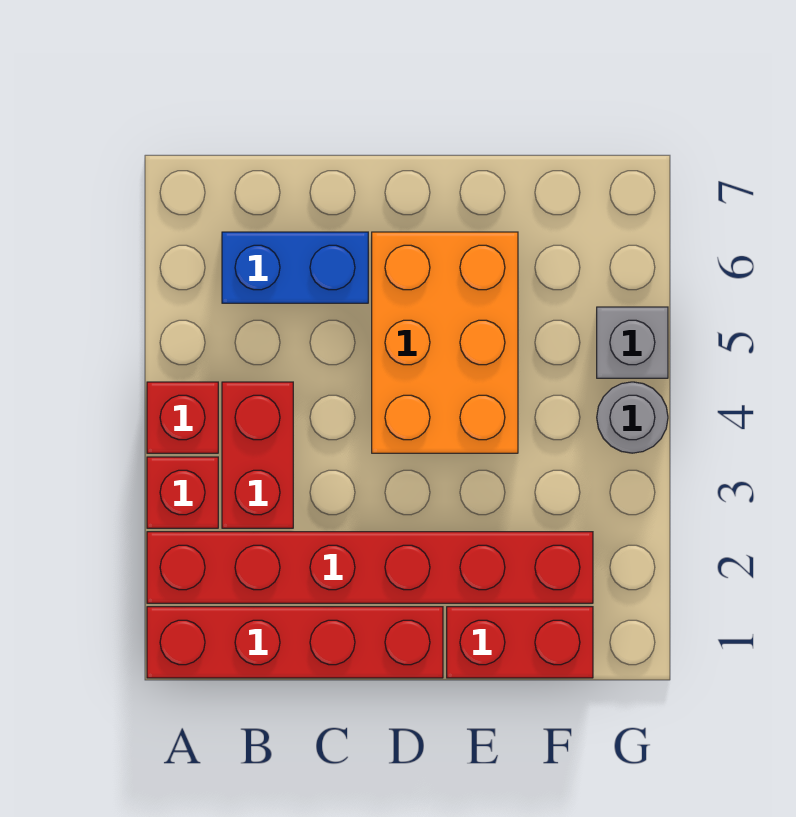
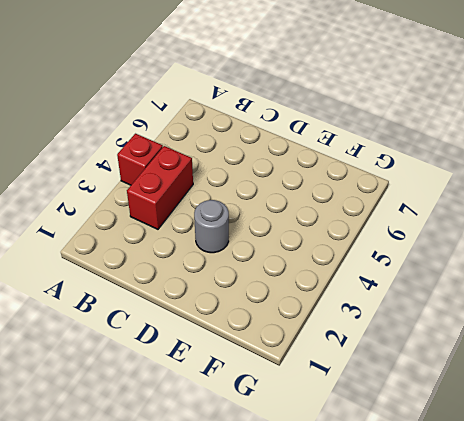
grey round brick D3 level 1 -> grey round brick G4 level 1
none -> red brick A1:D1 level 1
none -> red brick A2:F2 level 1

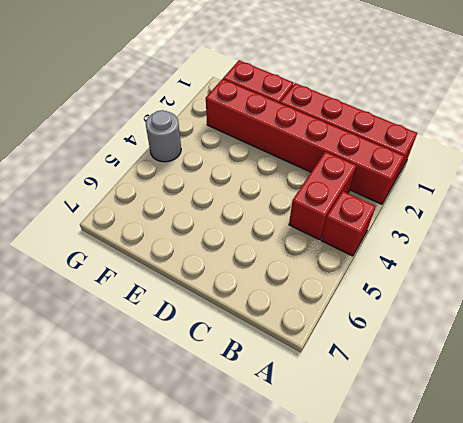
none -> red brick A3 level 1
none -> blue brick B6:C6 level 1

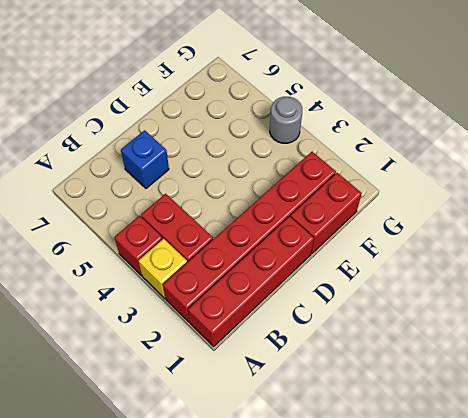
yellow brick A3 level 1 -> red brick A3 level 1
blue brick C6 level 1 -> blue brick B6:C6 level 1
none -> orange brick D4:E6 level 1
none -> grey brick G5 level 1

